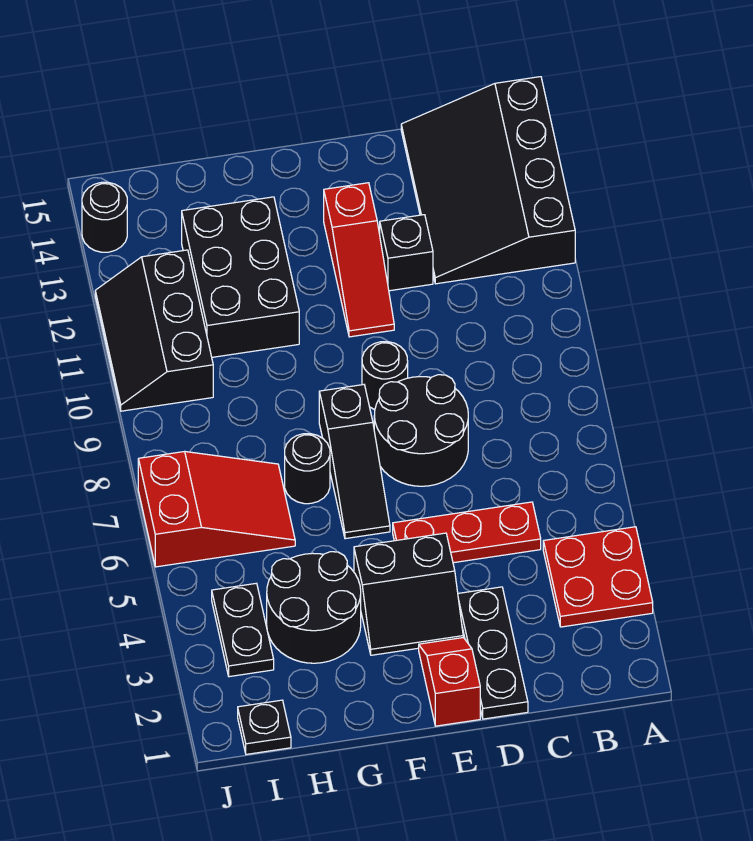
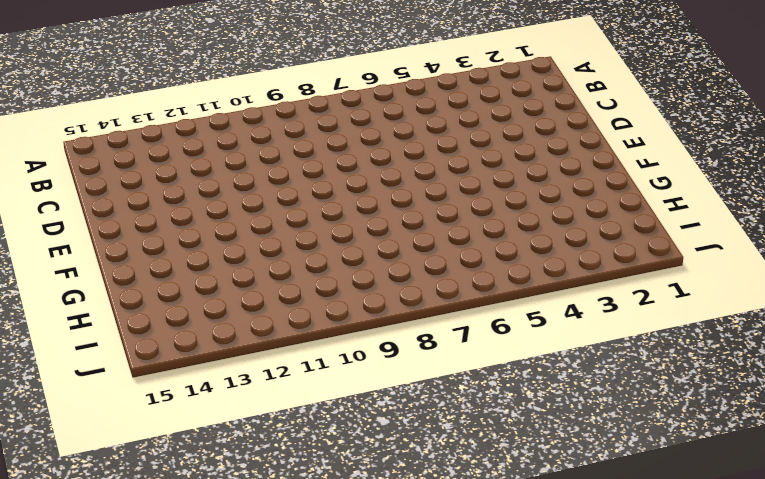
none -> red plate A3:B4 level 1
none -> black slope A12:C15 level 1 top A
none -> red plate C5:E5 level 1

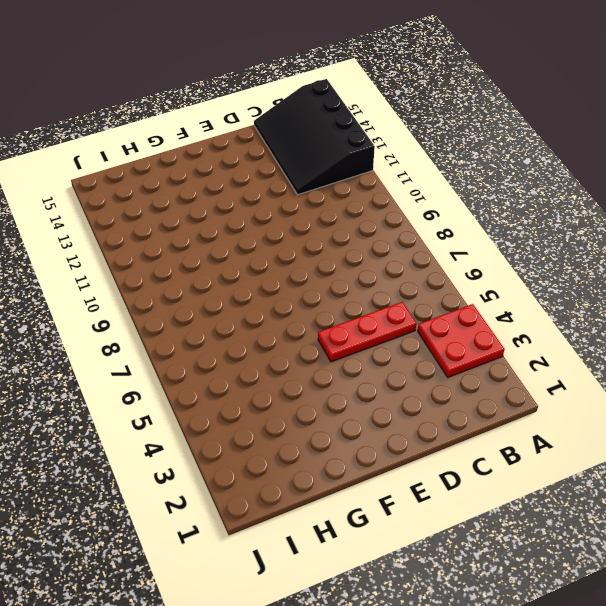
none -> black plate D1:D3 level 1
none -> black round brick D7:E8 level 1
none -> black brick D12 level 1

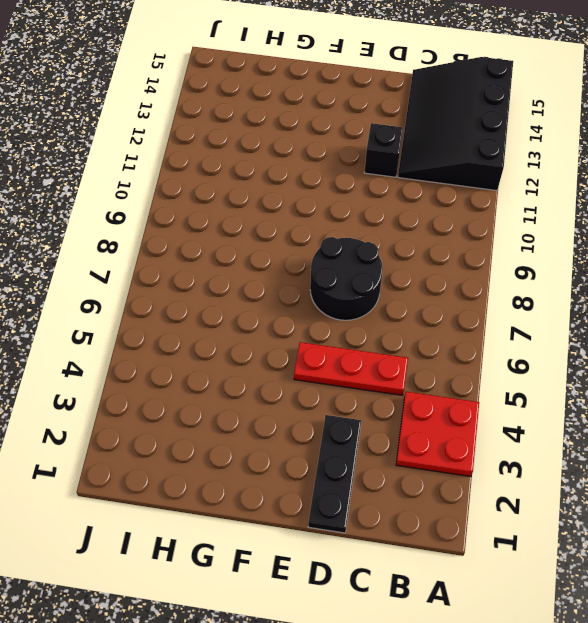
none -> red slope E1:E2 level 1 top 1
none -> black slope E3:F4 level 1 top 4
none -> black round brick E9 level 1

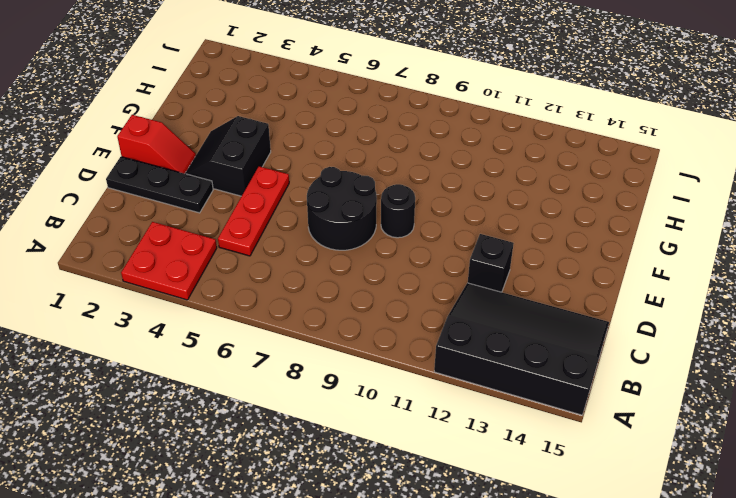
none -> red slope E11:E13 level 1 top 13
none -> black slope F6:F8 level 1 top 8
none -> black round brick G3:H4 level 1

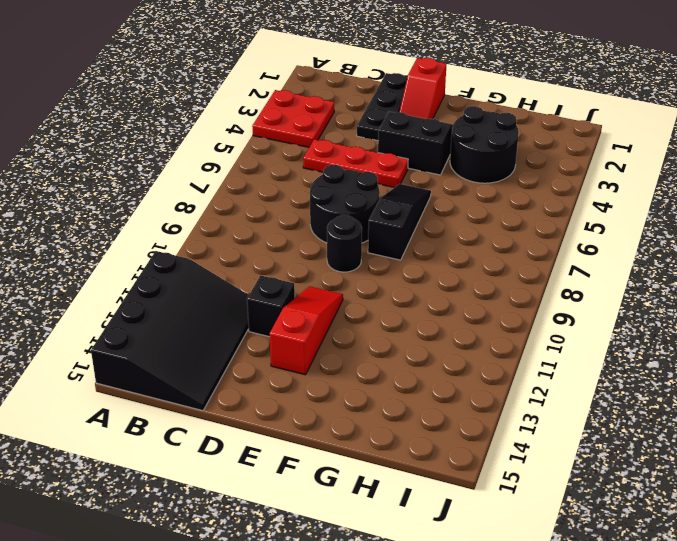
none -> black round brick G7 level 1
none -> black brick G11:H13 level 1
none -> red slope H6:J7 level 1 top J

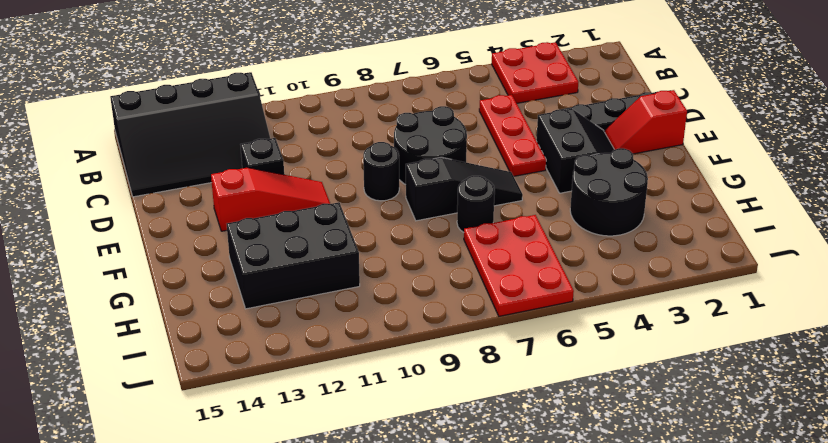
red plate H6:J7 level 1 -> red slope H6:J7 level 1 top J
none -> black plate I1 level 1
none -> black plate I3:I4 level 1
none -> black slope I10:J12 level 1 top I

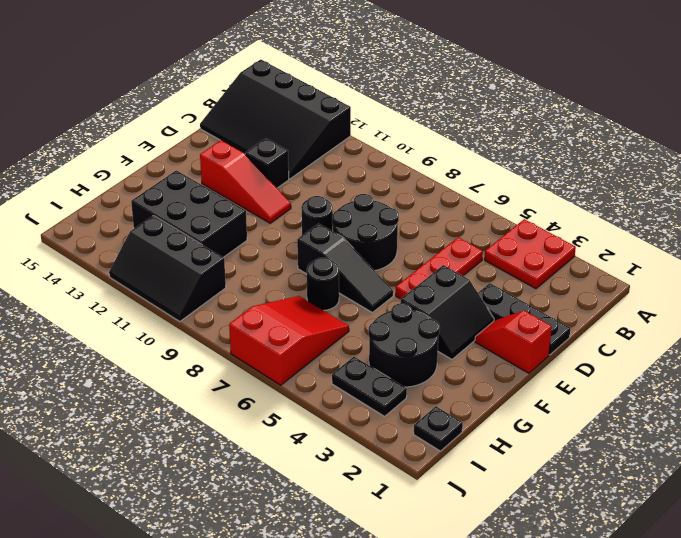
none -> black round brick J14 level 1

